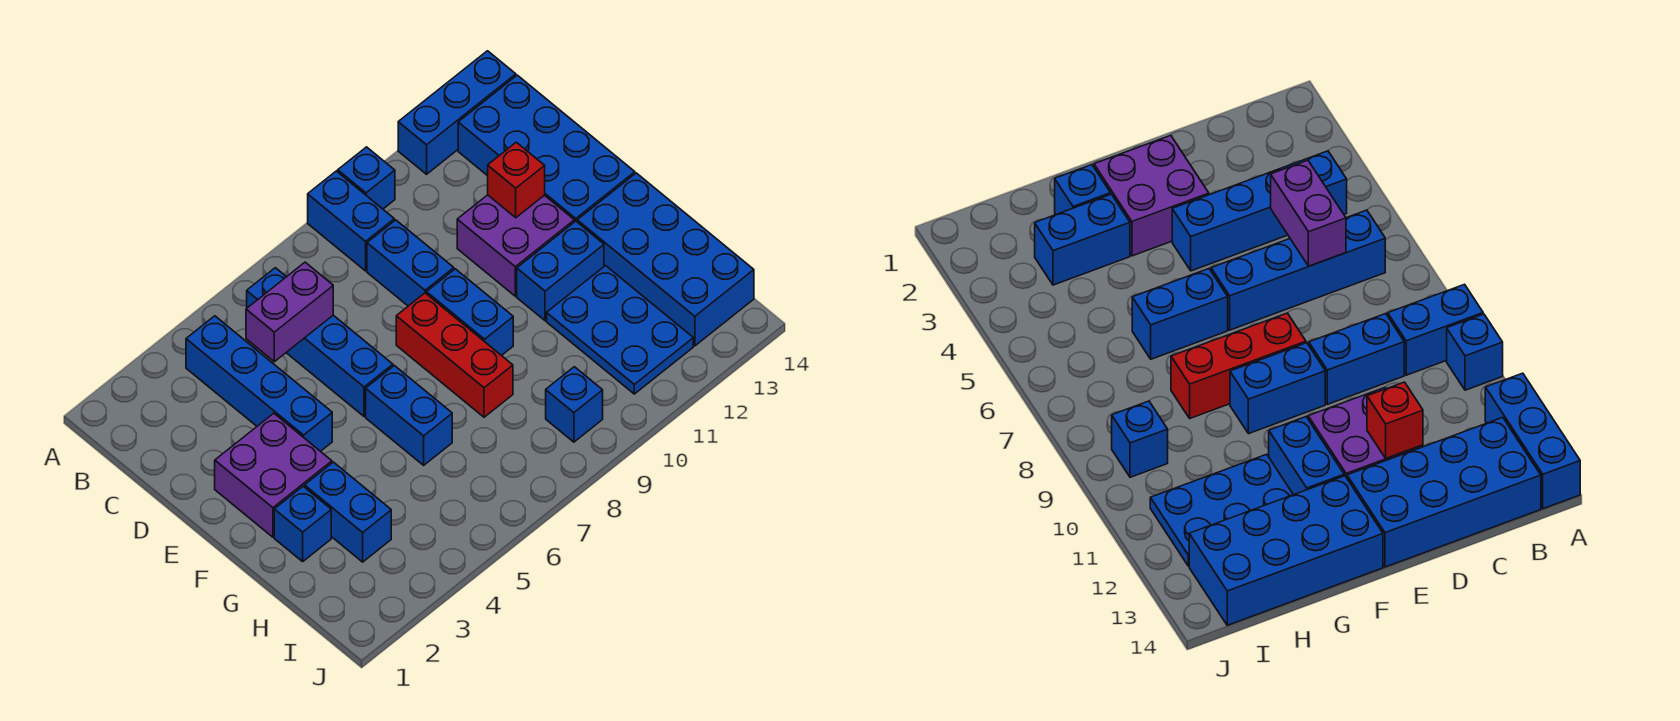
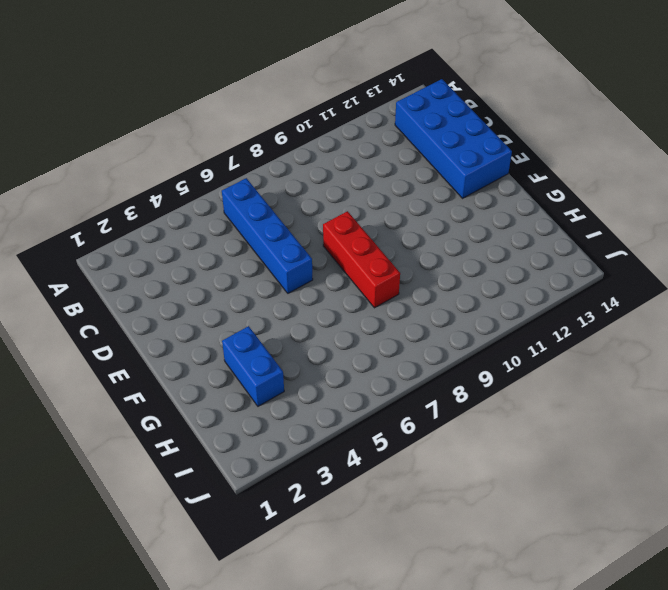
none -> blue brick A9:B9 level 1
none -> blue brick A10 level 1
none -> blue brick A12:A14 level 1

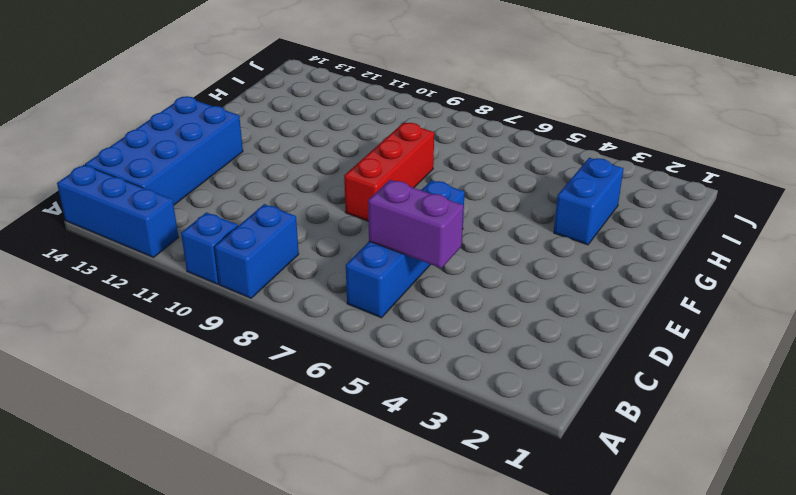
none -> blue brick B4:E4 level 1
none -> blue brick C9:D9 level 1
none -> purple brick D11:E12 level 1

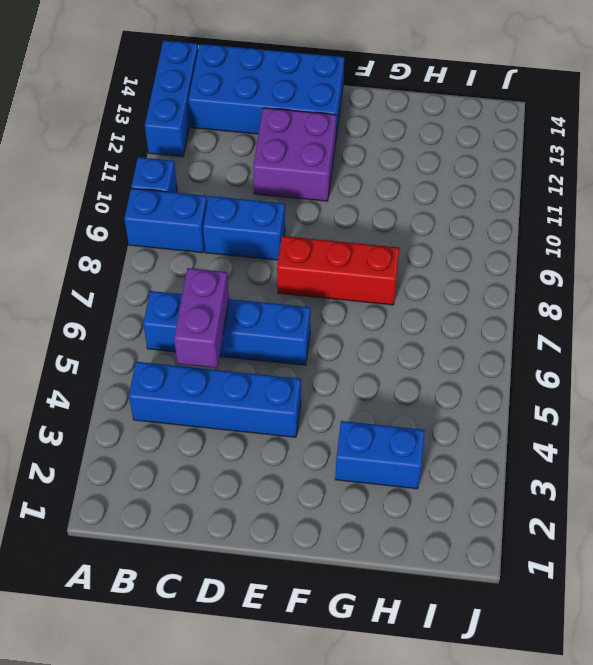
none -> purple brick E2:F3 level 1
none -> blue brick E9:F9 level 1
none -> blue brick F6:G6 level 1

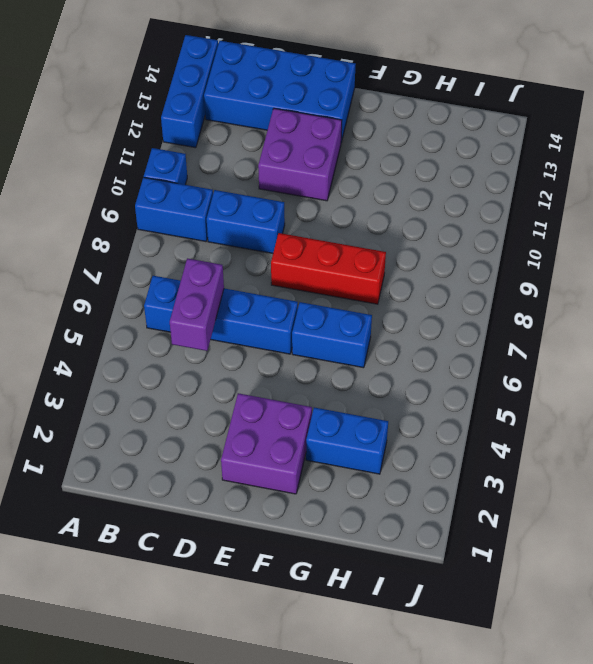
none -> blue brick B4:E4 level 1
none -> blue brick E9:F9 level 1
none -> blue brick F11:F12 level 1

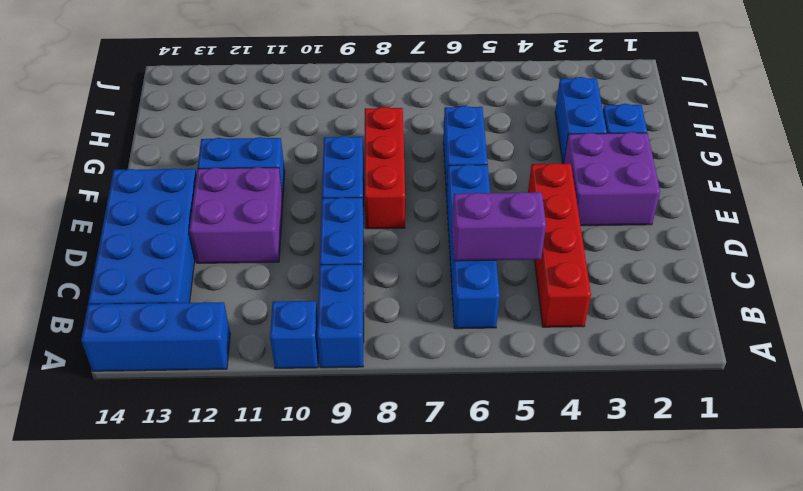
red brick B4:E4 level 1 -> blue brick B4:E4 level 1
none -> blue brick F13:I14 level 1
none -> blue plate G11:I12 level 1
none -> blue brick I9 level 1

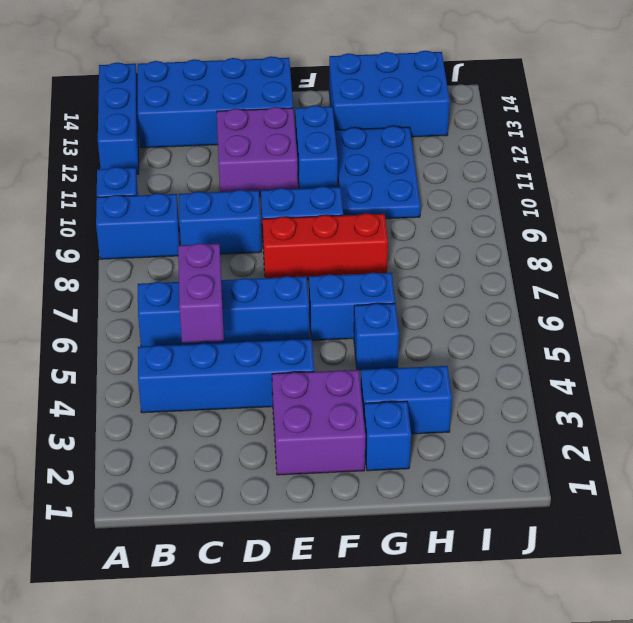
blue brick G5 level 1 -> blue brick I9 level 1
blue plate G10:H12 level 1 -> blue plate G11:I12 level 1
blue brick G13:I14 level 1 -> blue brick F13:I14 level 1
none -> red brick D12 level 2

